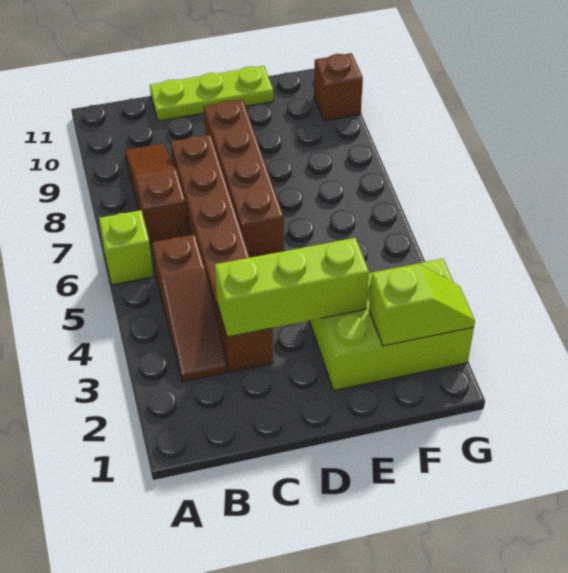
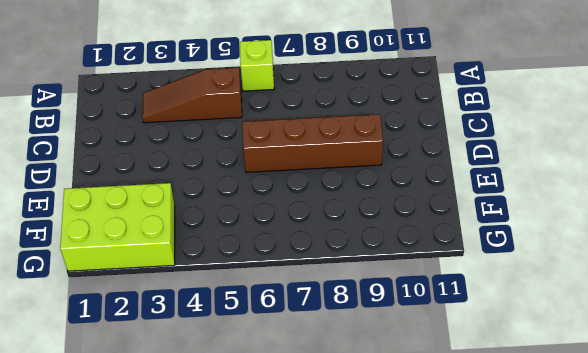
lime brick F1:G3 level 1 -> lime brick E2:G3 level 1
none -> brown slope B7:B9 level 1 top 7
none -> brown brick C3:C8 level 1

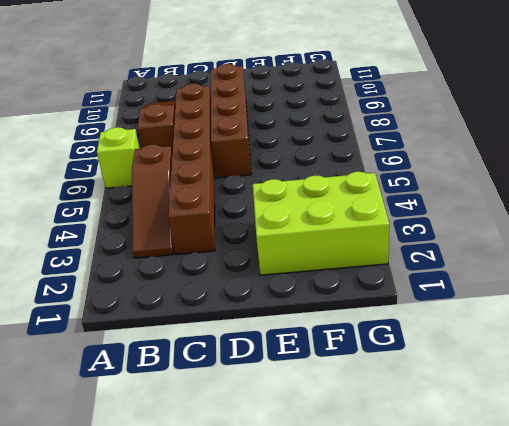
none -> lime plate C11:E11 level 1
none -> brown brick G10 level 1

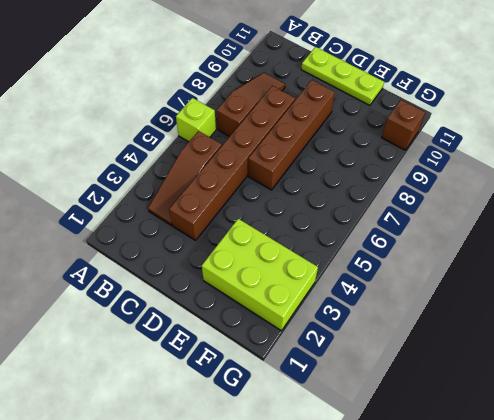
none -> lime brick C3:E3 level 2
none -> lime slope F2:G2 level 2 top F

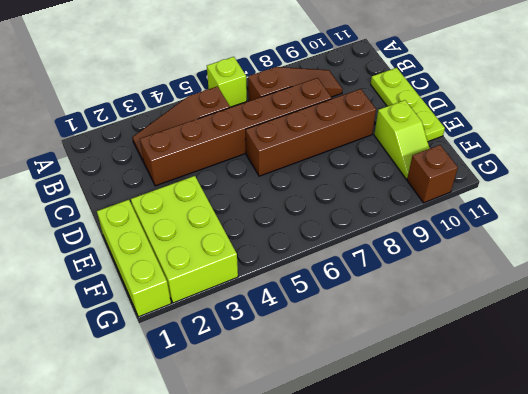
lime brick E1:G1 level 1 -> lime brick C3:E3 level 2
lime slope E10:F10 level 1 top E -> lime slope F2:G2 level 2 top F

